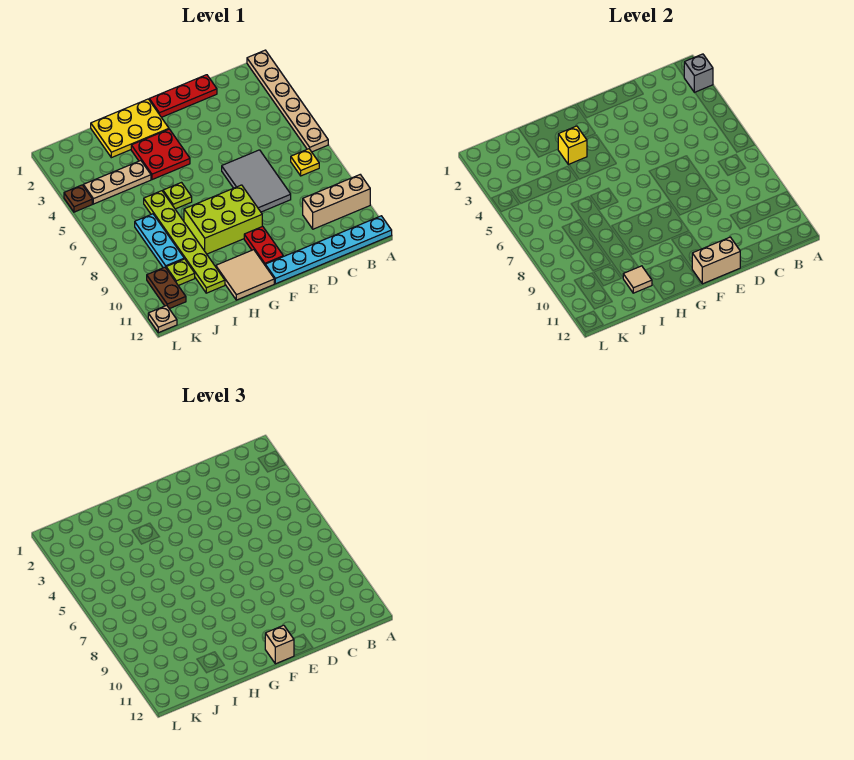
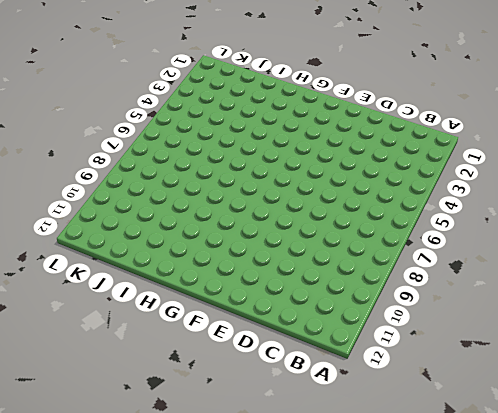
none -> tan plate A1:A6 level 1
none -> tan brick A10:C10 level 1
none -> cyan plate A12:F12 level 1

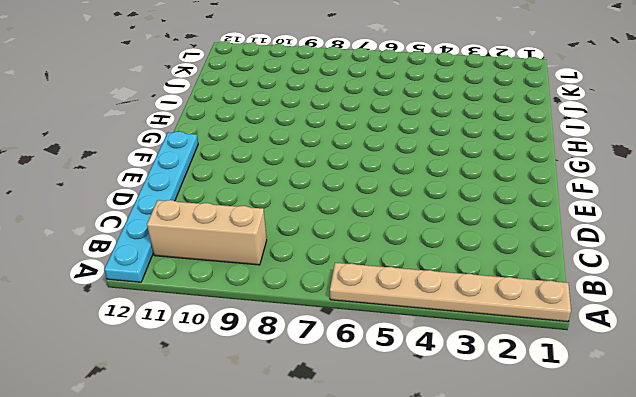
tan brick B9:B11 level 1 -> tan brick A10:C10 level 1
none -> yellow plate B7 level 1
none -> red plate D1:F1 level 1
none -> grey tile D6:E8 level 1

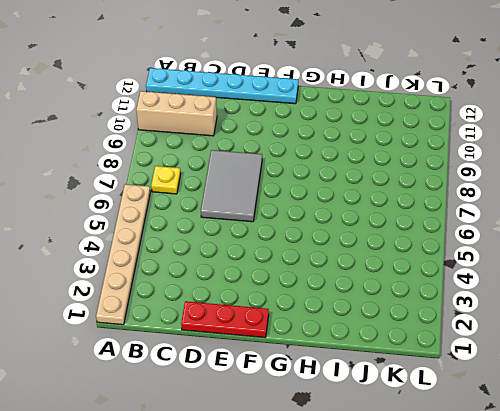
none -> lime brick F8:H9 level 1
none -> red plate F10:F11 level 1
none -> yellow plate G1:I2 level 1

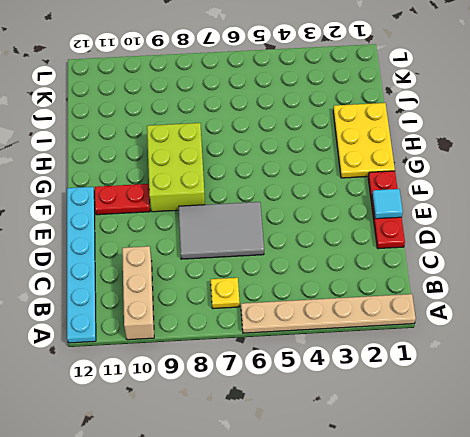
cyan tile E1 level 2 -> none
none -> red plate G3:H4 level 1
none -> tan tile G11:H12 level 1
none -> lime plate H6 level 1

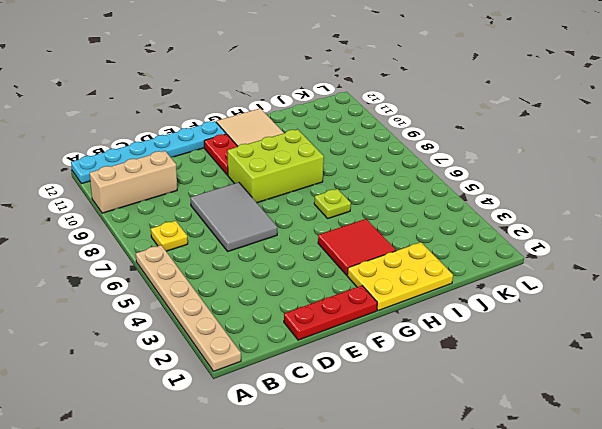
red tile G3:H4 level 1 -> red plate G3:H4 level 1
none -> tan plate I4:K4 level 1
none -> lime plate I6:I11 level 1
none -> cyan plate J7:J9 level 1

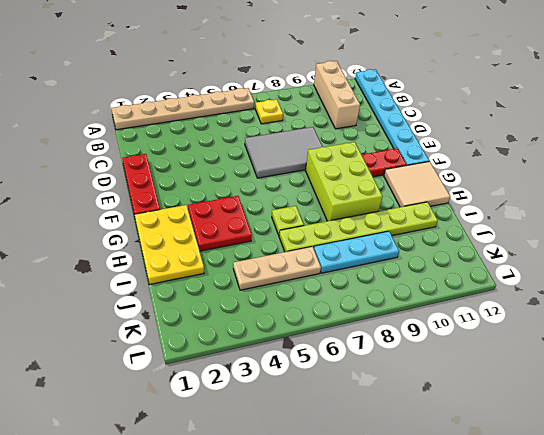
tan plate J4:J6 level 1 -> tan plate I4:K4 level 1
none -> lime plate J10 level 1
none -> brown plate K10:K11 level 1
none -> brown plate L4 level 1

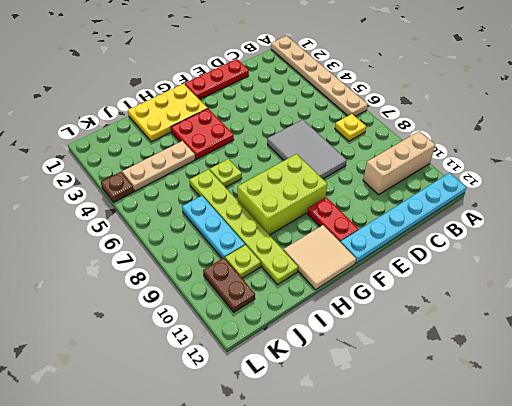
none -> tan plate L12 level 1
none -> grey brick A2 level 2
none -> tan brick E12:F12 level 2

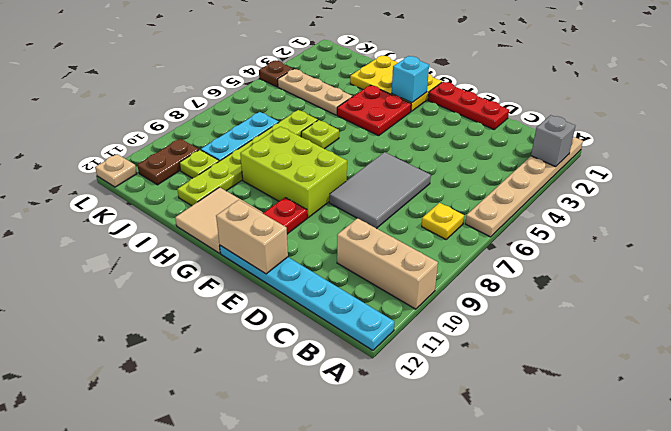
cyan brick G2 level 2 -> none
none -> yellow brick H3 level 2
none -> tan tile I11 level 2
none -> tan brick F12 level 3

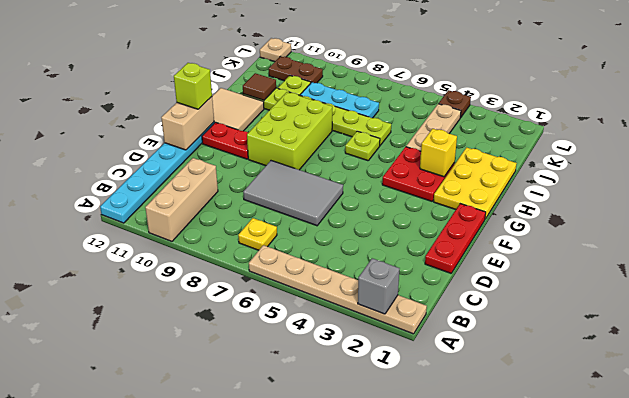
lime brick F12 level 3 -> tan brick F12 level 3
brown tile I11 level 2 -> tan tile I11 level 2

